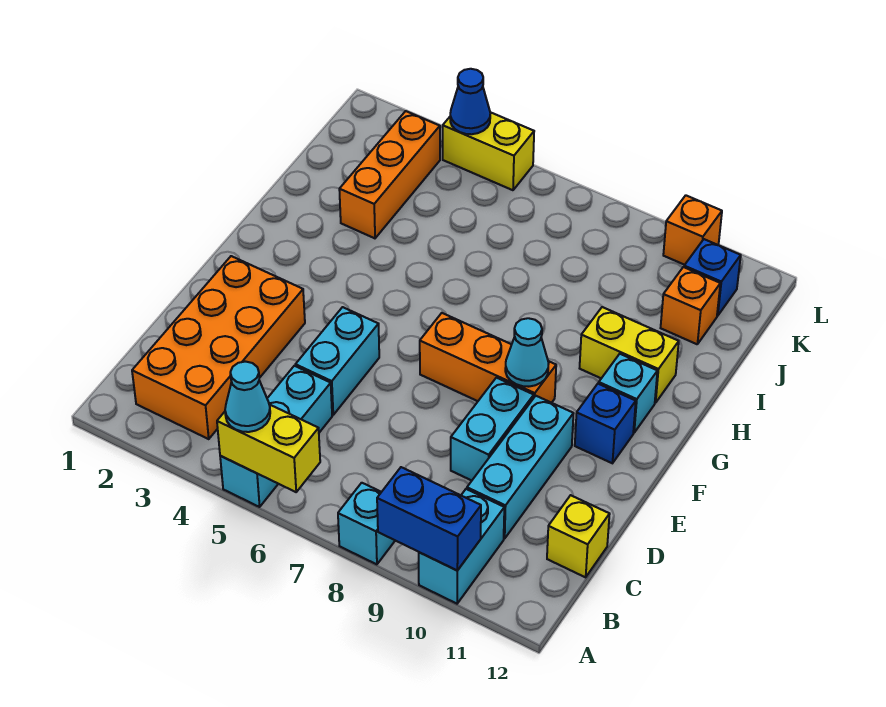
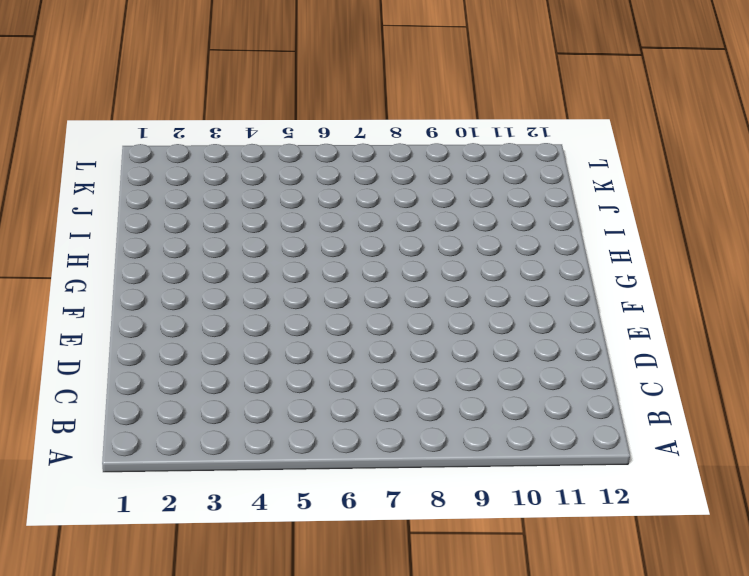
none -> cyan brick A5:C5 level 1
none -> cyan brick A8 level 1
none -> cyan brick A10:B10 level 1

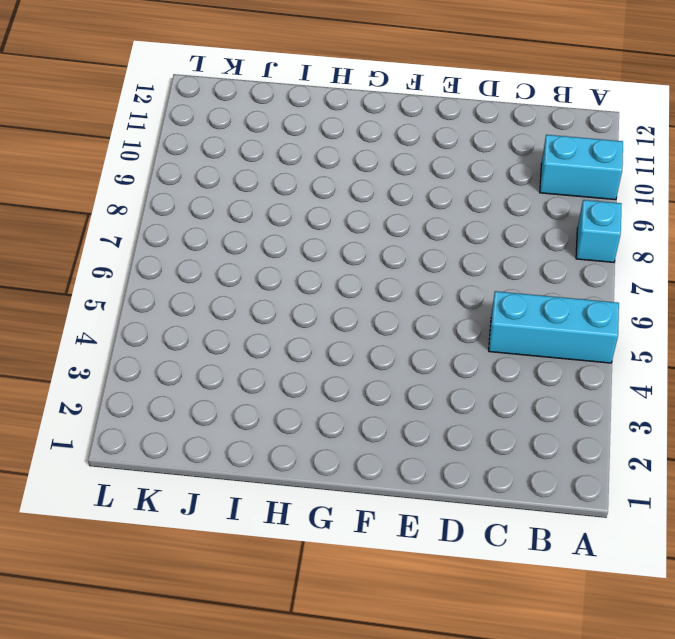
none -> orange brick B2:E3 level 1
none -> cyan brick C10:E10 level 1
none -> yellow brick C12 level 1

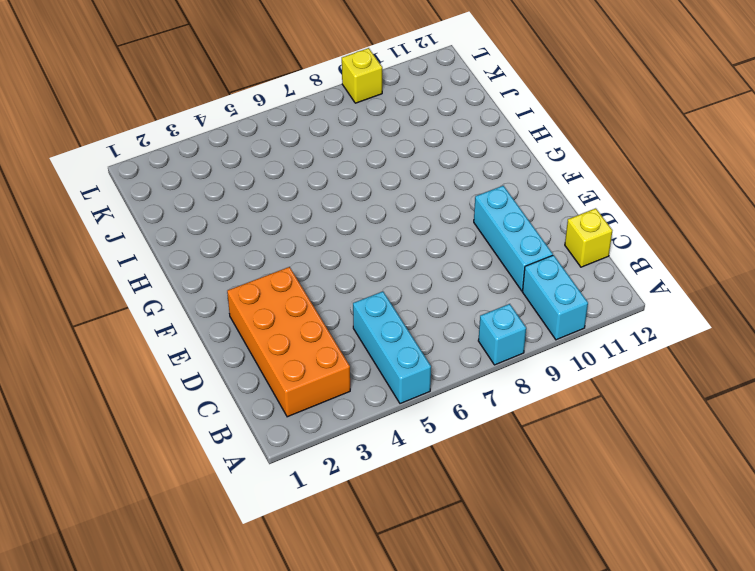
yellow brick L9 level 1 -> none
none -> cyan brick D5:E5 level 1
none -> cyan brick D9:E9 level 1
none -> orange brick F7:F9 level 1

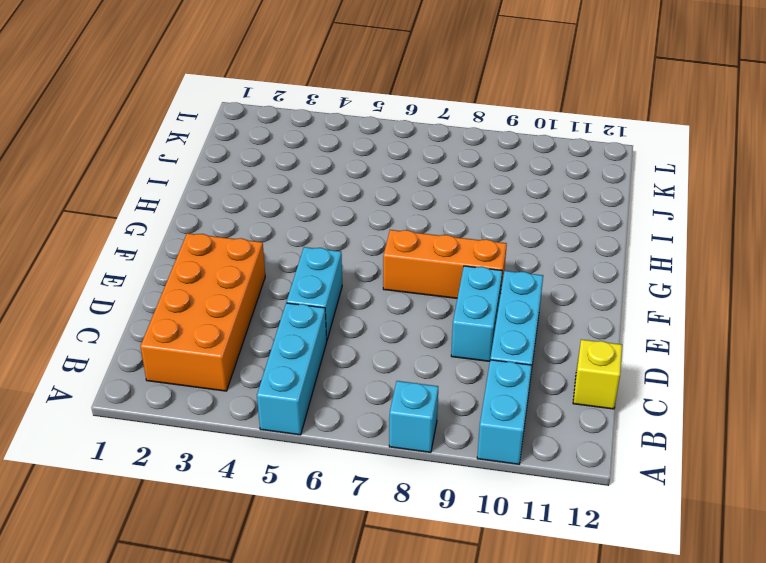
none -> blue brick F11 level 1
none -> cyan brick G11 level 1
none -> yellow brick H10:H11 level 1

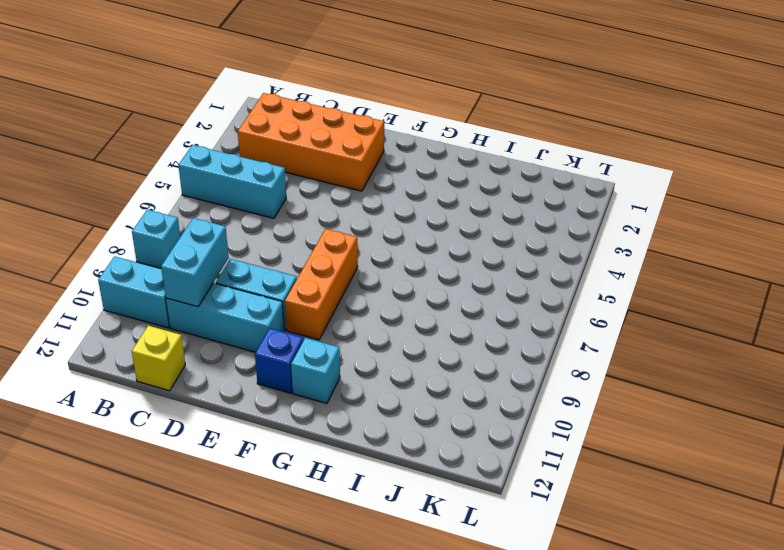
cyan brick C9:C10 level 2 -> cyan brick D5:E5 level 1
none -> yellow brick H10:H11 level 1
none -> orange brick I3:K3 level 1
none -> orange brick J11 level 1

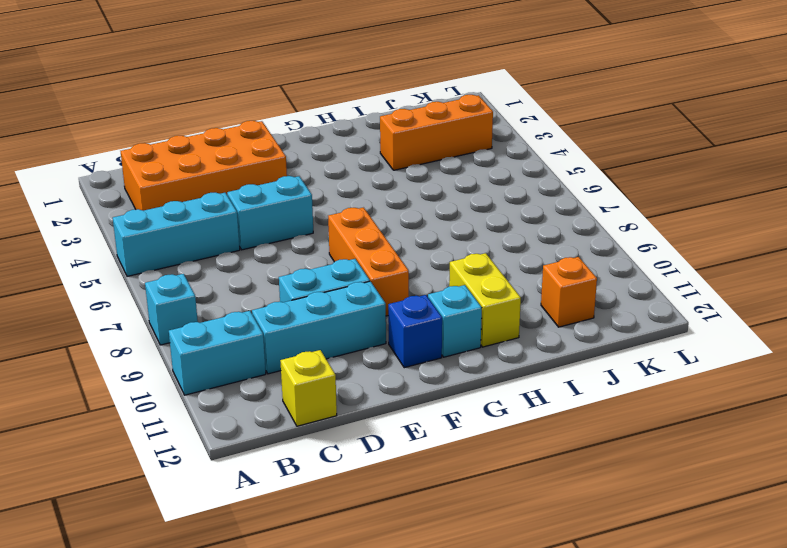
none -> blue brick K11 level 1
none -> yellow brick L4:L5 level 1
none -> orange brick L10 level 1

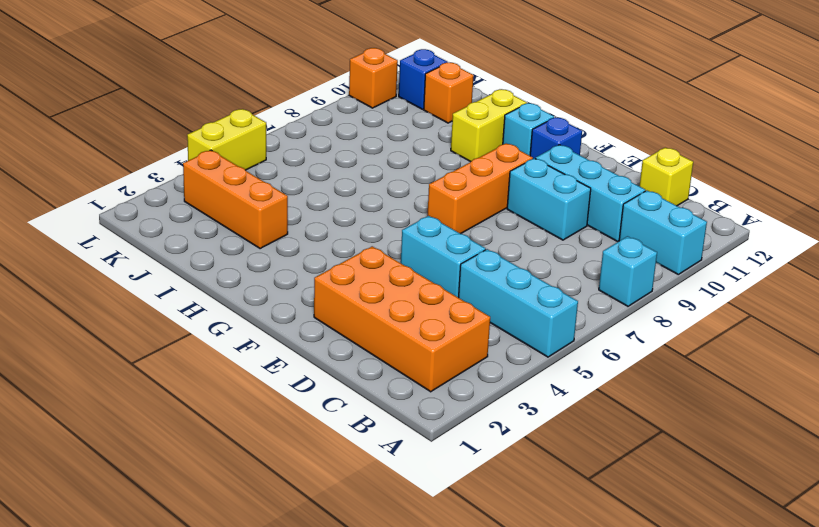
none -> yellow brick A5:A6 level 2
none -> blue brick A9:A10 level 2
none -> cyan cone F9 level 2

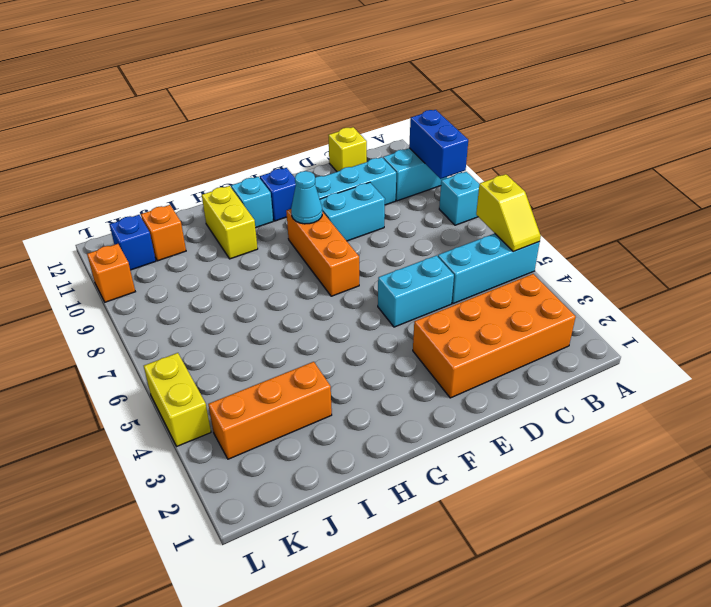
yellow slope A5:A6 level 2 top 6 -> yellow brick A5:A6 level 2
none -> blue cone L4 level 2
none -> cyan cone A5 level 3

